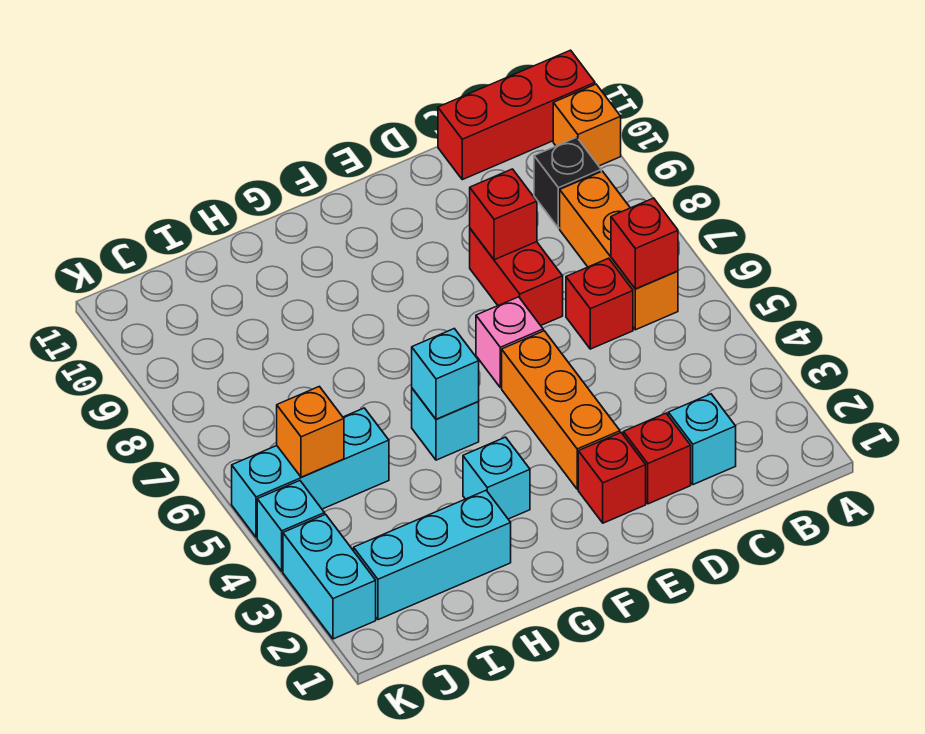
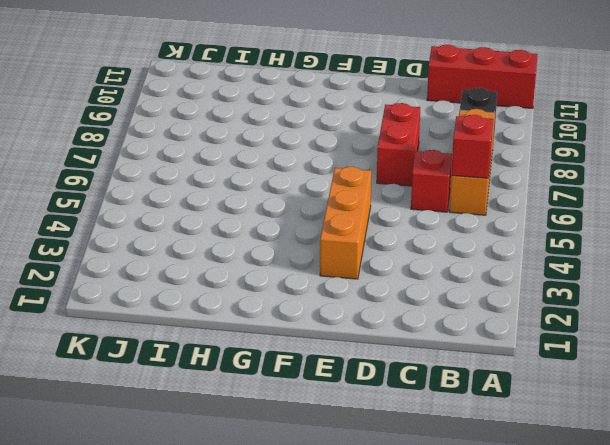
none -> orange brick A10 level 1
none -> cyan brick C2 level 1
none -> red brick D2 level 1

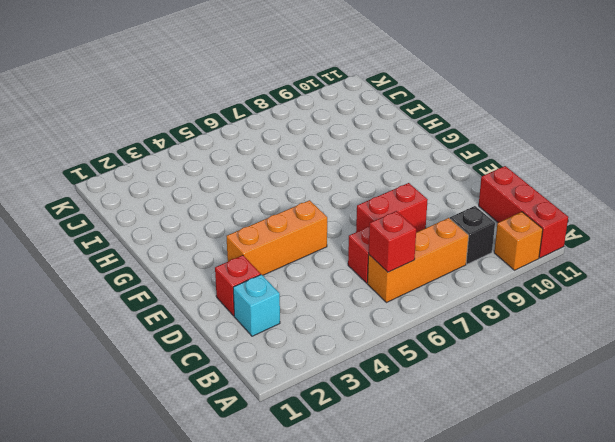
none -> red brick E2 level 1
none -> pink brick E6 level 1
none -> cyan brick G3 level 1

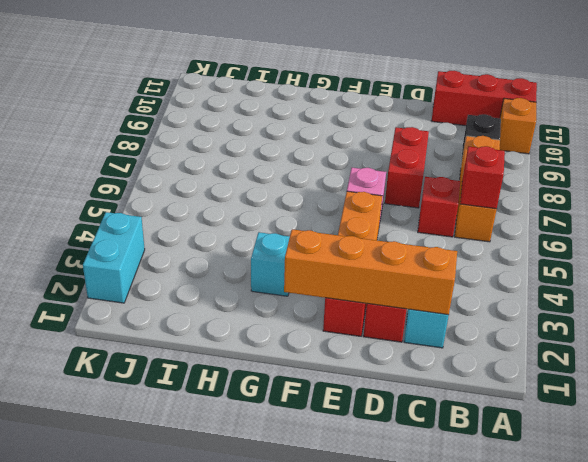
orange brick C2:F2 level 2 -> none
none -> cyan brick G5 level 1
none -> cyan brick H2:J2 level 1
none -> cyan brick I5:K5 level 1

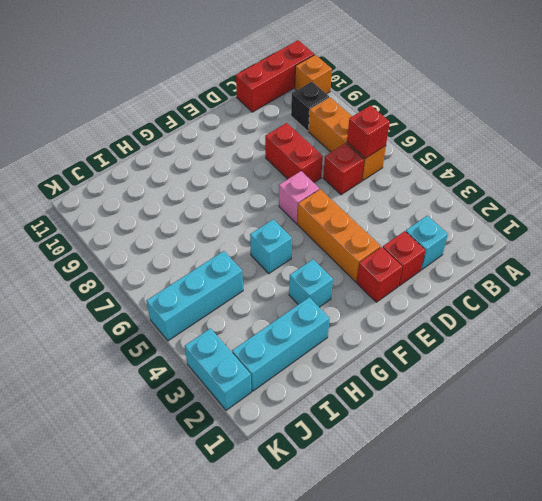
none -> cyan brick K4 level 1
none -> red brick D8 level 2
none -> cyan brick G5 level 2

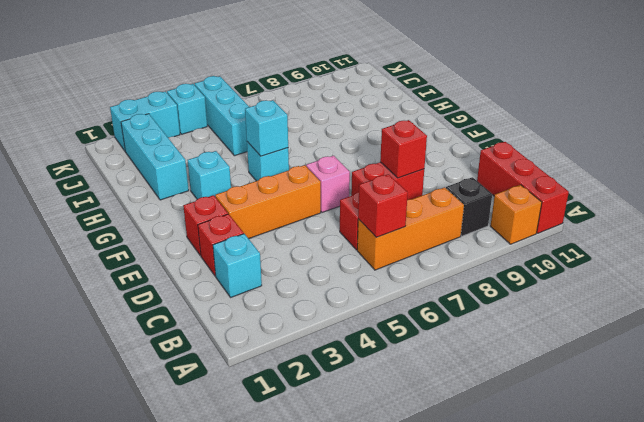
none -> orange brick J5 level 2

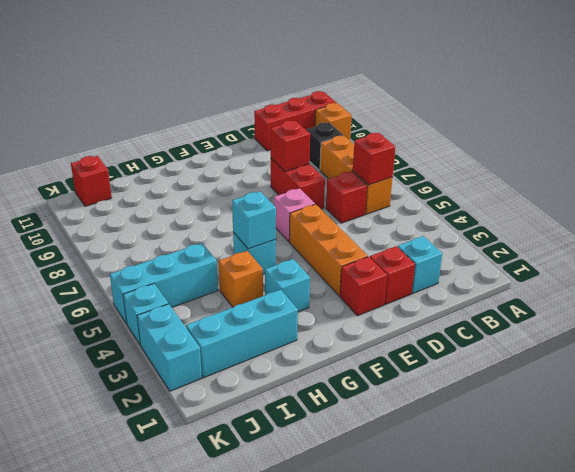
orange brick H4 level 1 -> orange brick J5 level 2
red brick J11 level 1 -> none

